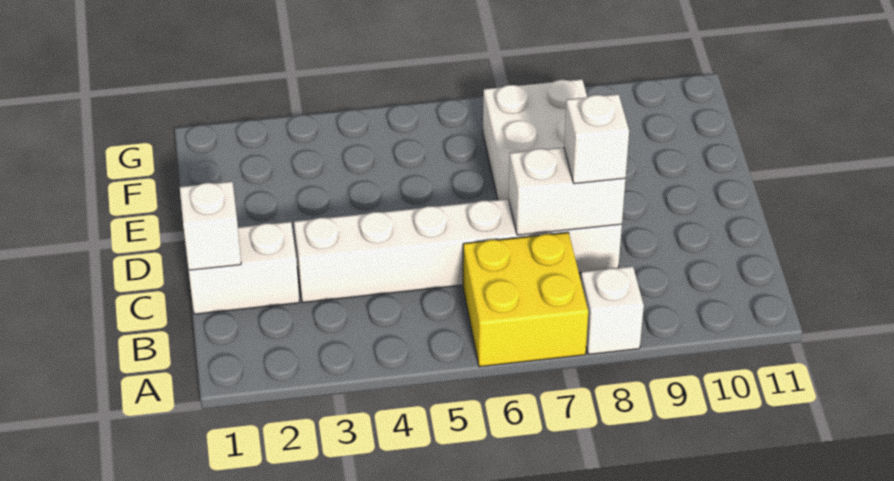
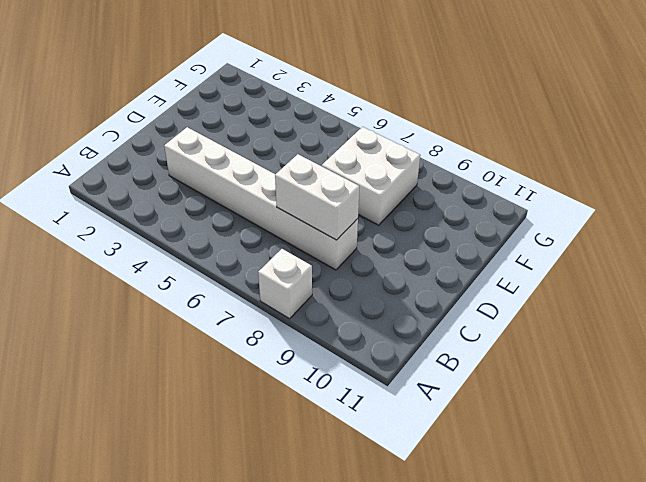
none -> yellow brick A6:B7 level 1
none -> white brick C1:C2 level 1

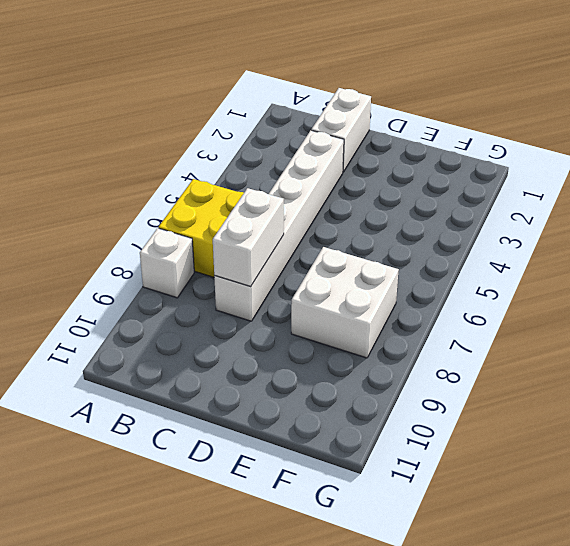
none -> white brick C1 level 2
none -> white brick C8 level 3

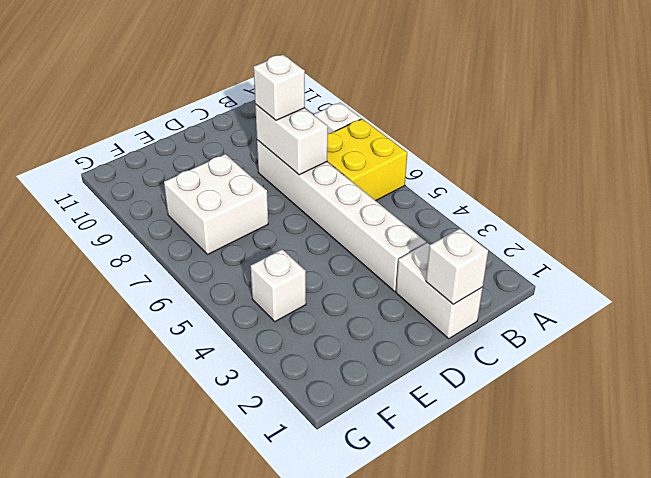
white brick F4 level 1 -> none

